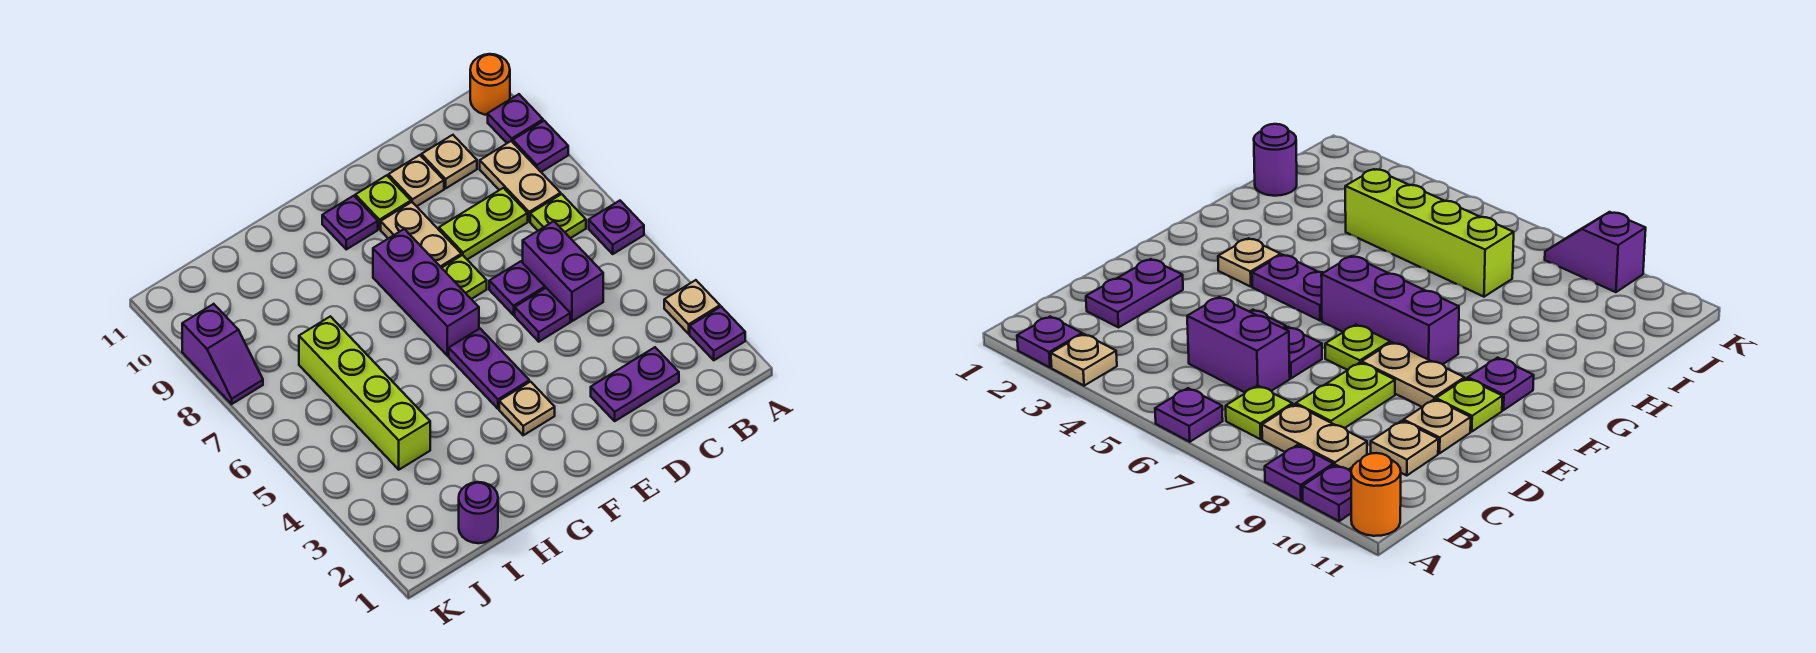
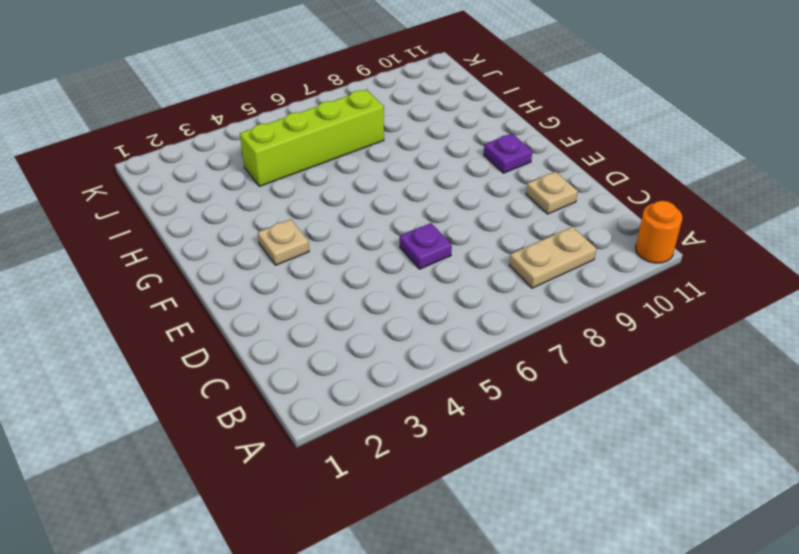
none -> purple plate A2 level 1
none -> tan plate A3 level 1
none -> purple plate A6 level 1

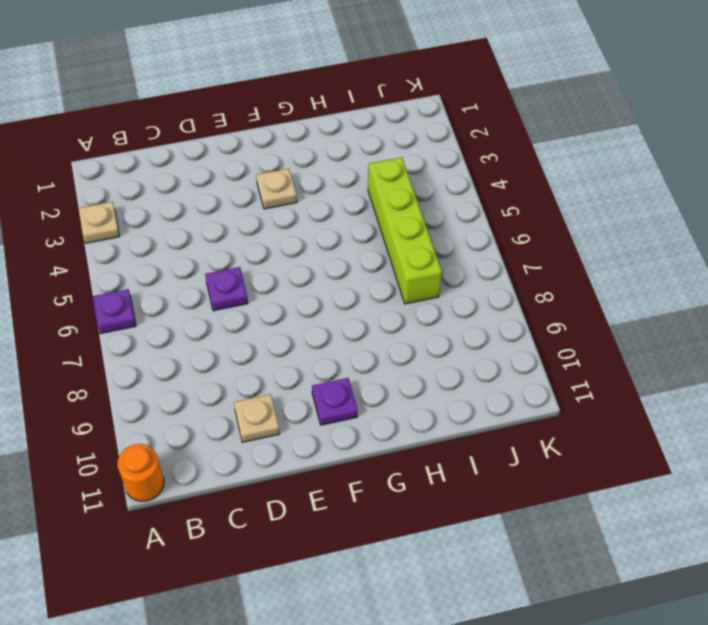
none -> purple plate A2 level 1
none -> purple plate A9 level 1
none -> purple plate A10 level 1

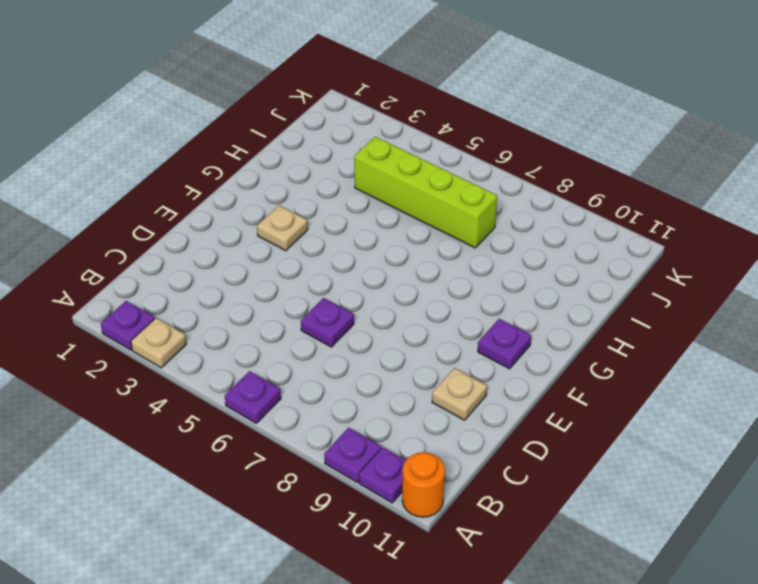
none -> lime plate B7 level 1
none -> tan plate B8:B9 level 1
none -> purple plate C2:D2 level 1

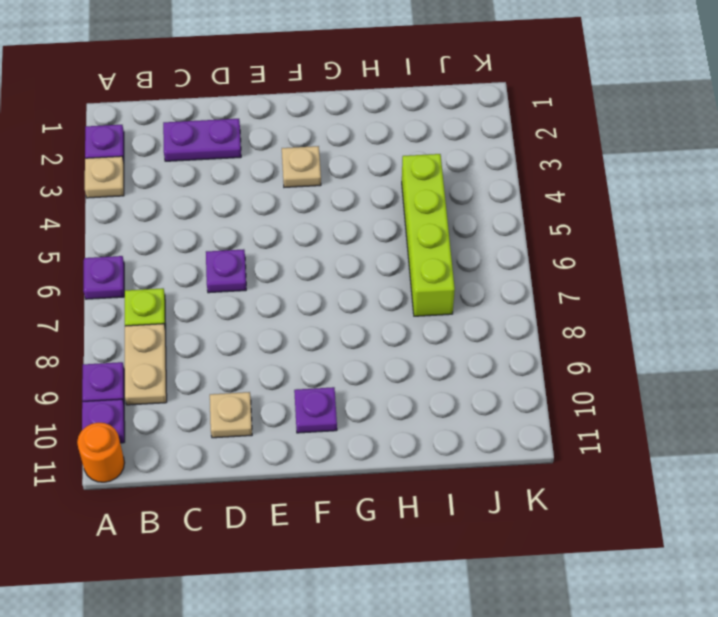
none -> purple brick C5:C6 level 1
none -> lime plate C8:D8 level 1
none -> tan plate C10 level 1

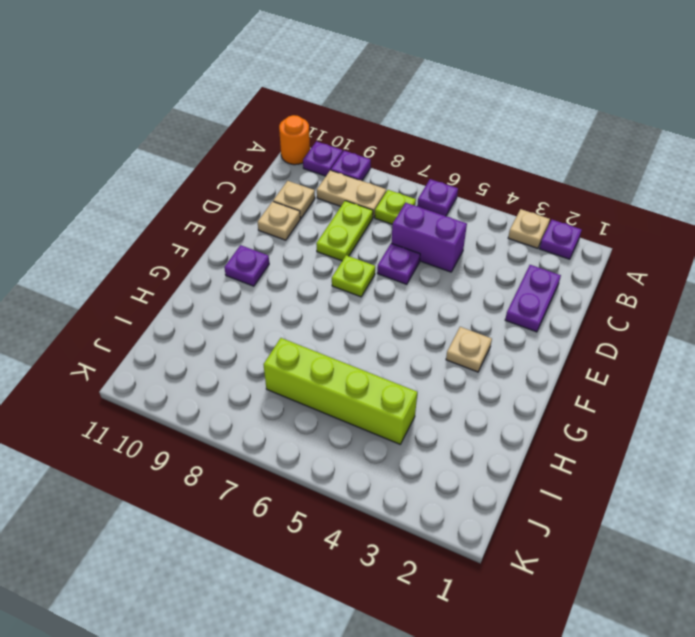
none -> purple plate D5 level 1
none -> tan plate E8:E9 level 1
none -> lime plate E10 level 1

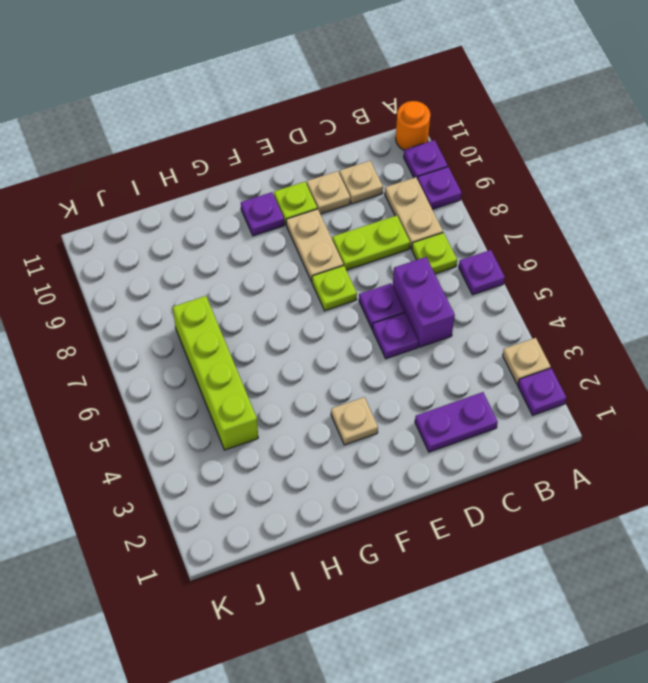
none -> purple plate F4:F5 level 1
none -> purple brick F6:F8 level 1
none -> purple round brick I1 level 1

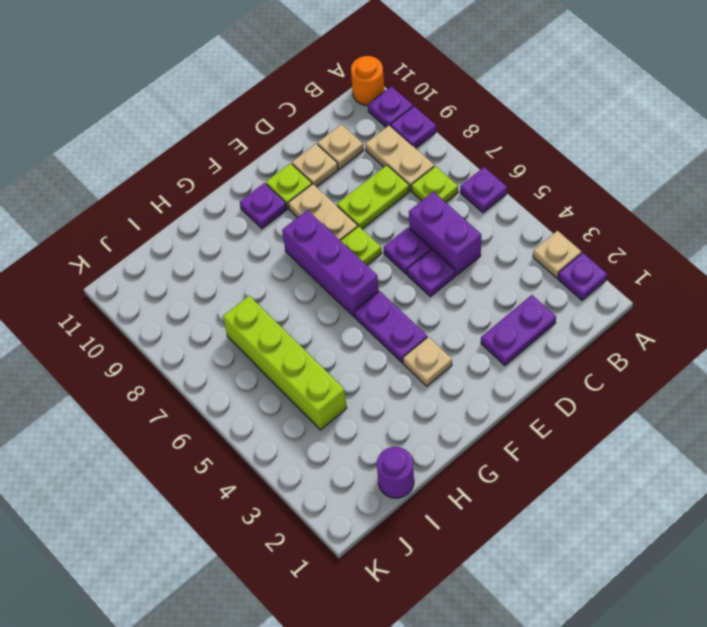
none -> purple slope K8:K9 level 1 top 9

